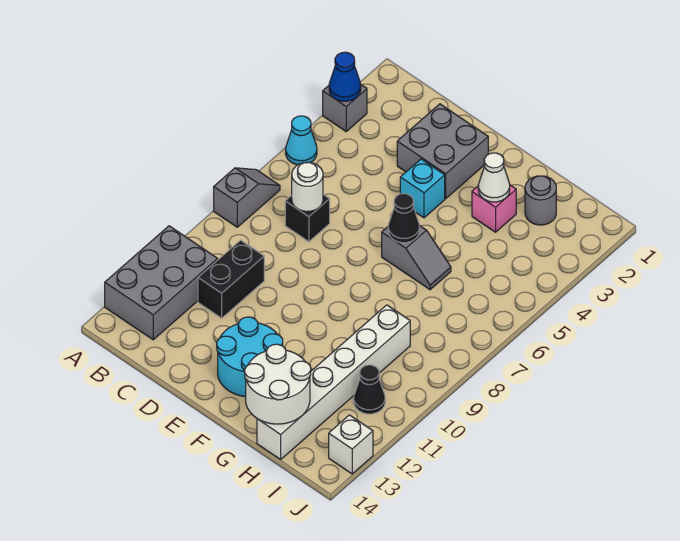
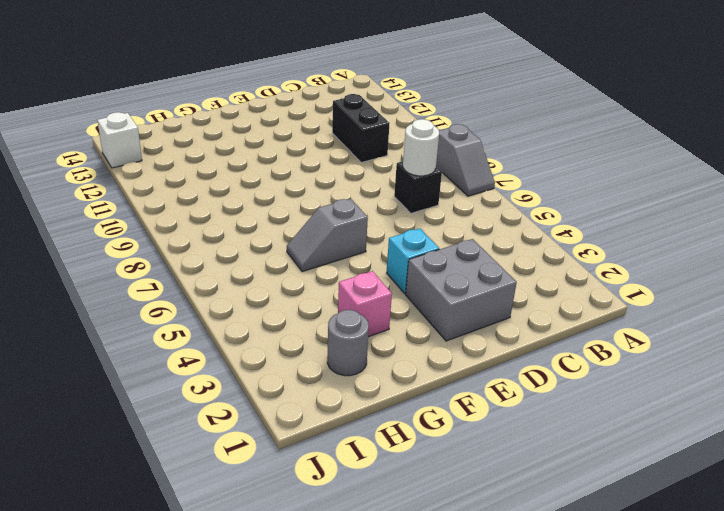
none -> grey brick A3 level 1
none -> cyan cone A5 level 1
none -> grey brick A11:B13 level 1

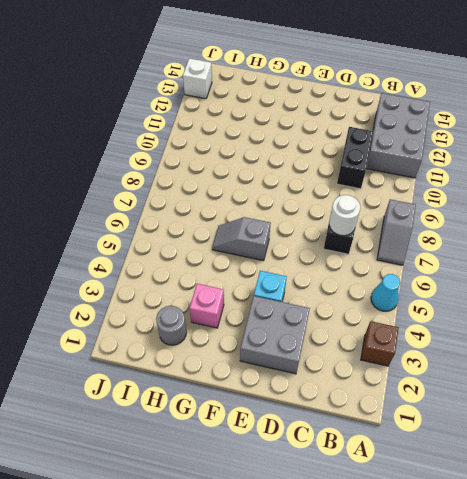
brown brick A3 level 1 -> grey brick A3 level 1
none -> cyan round brick E12:F13 level 1
none -> white brick H9:H14 level 1
none -> black cone I11 level 1

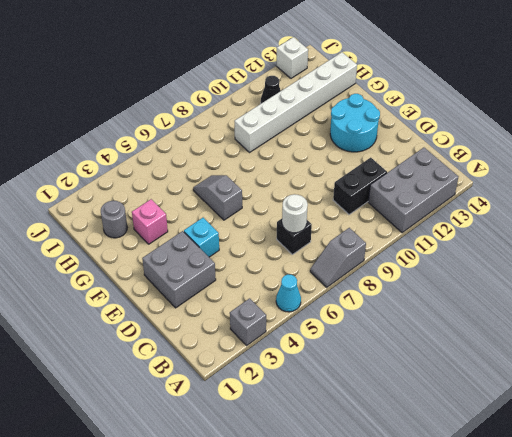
none -> blue cone A3 level 2
none -> black cone F6 level 2
none -> white cone G3 level 2

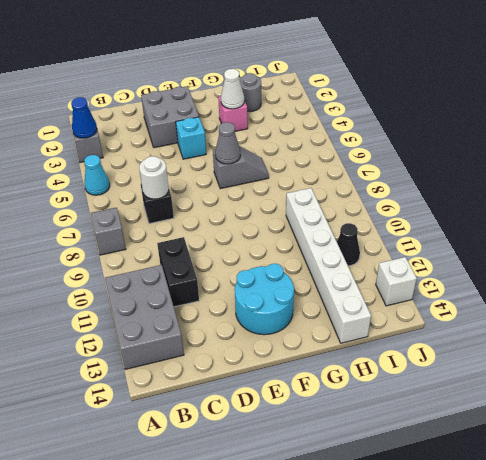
grey cone F6 level 2 -> black cone F6 level 2
none -> white round brick G13:H14 level 2

